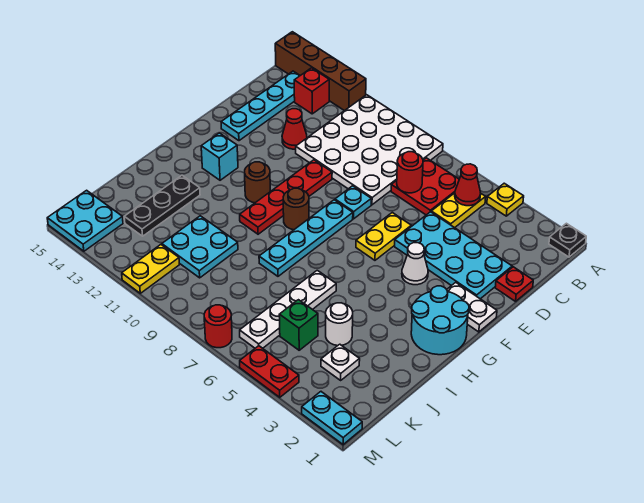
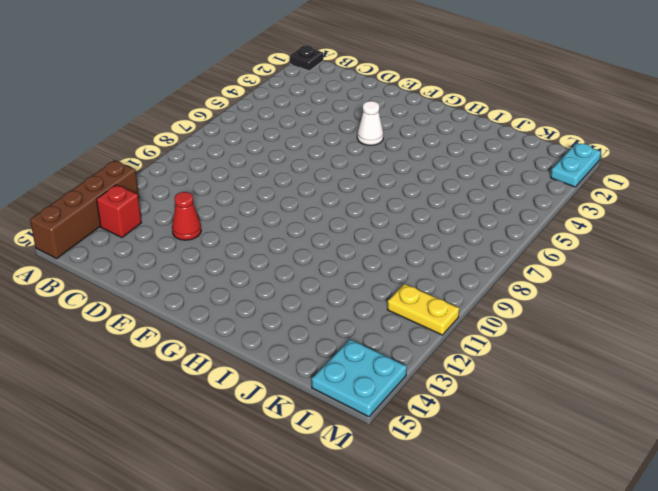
none -> yellow plate A4 level 1
none -> white plate A8:D11 level 1
none -> yellow plate B5:C5 level 1
none -> red plate B6:C7 level 1

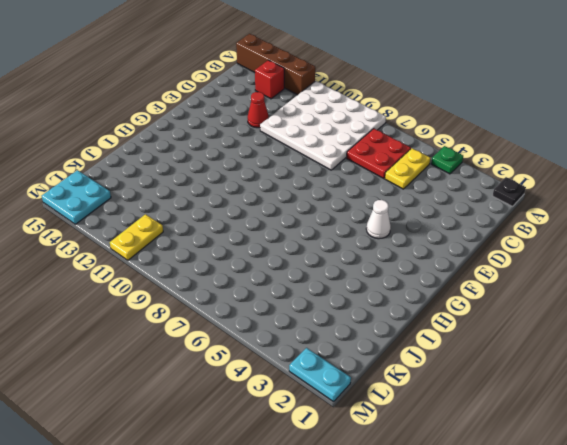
green plate A4 level 1 -> yellow plate A4 level 1
none -> cyan plate B14:E14 level 1
none -> red plate D1 level 1
none -> cyan plate D2:E5 level 1
none -> yellow plate E6:F6 level 1

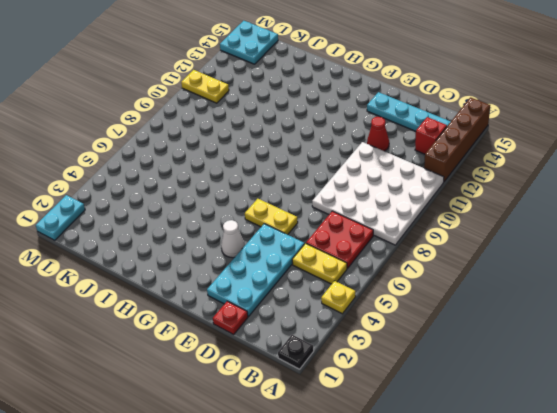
none -> cyan plate E8 level 1
none -> red plate E10:H10 level 1
none -> white plate F1:F2 level 1
none -> cyan plate F8:I8 level 1

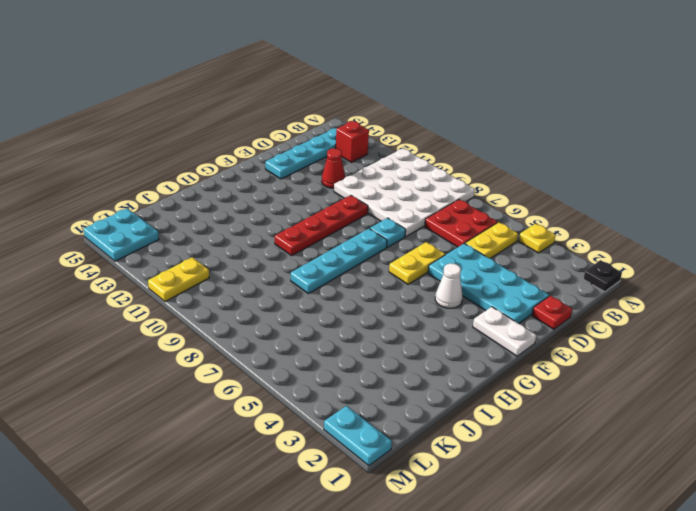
none -> brown brick A12:A15 level 1
none -> cyan round brick G1:H2 level 1
none -> brown round brick G9 level 1
none -> brown round brick G11 level 1

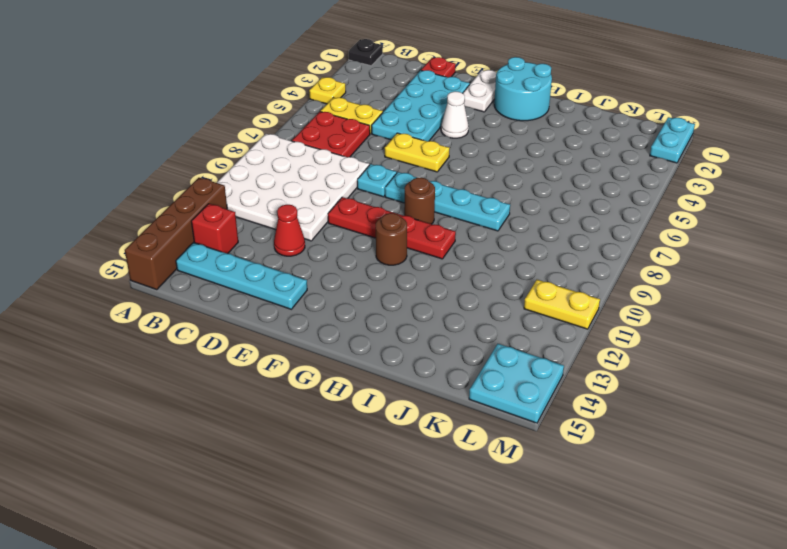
none -> cyan brick G13 level 1
none -> white plate I6:L6 level 1
none -> black plate I13:K13 level 1
none -> white round brick J4 level 1

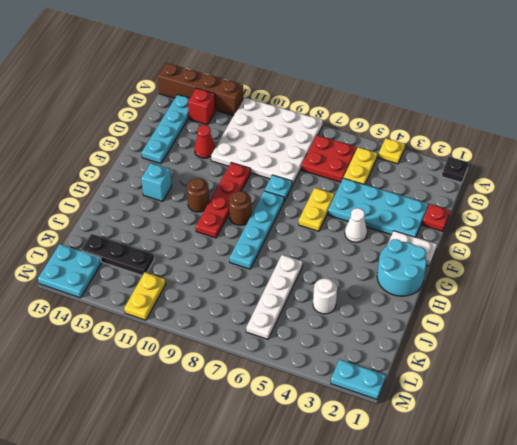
black plate K12:K14 level 1 -> black plate I13:K13 level 1
none -> cyan plate J10:K11 level 1
none -> white plate K3 level 1
none -> green brick K5 level 1
none -> red plate M4:M5 level 1

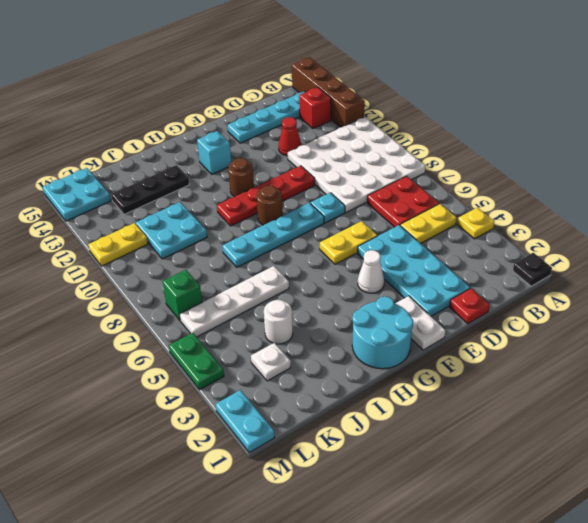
green brick L7 level 1 -> green brick K5 level 1
green plate M4:M5 level 1 -> red plate M4:M5 level 1
none -> red round brick M7 level 1
none -> red cone B5 level 2
none -> red round brick C7 level 2

